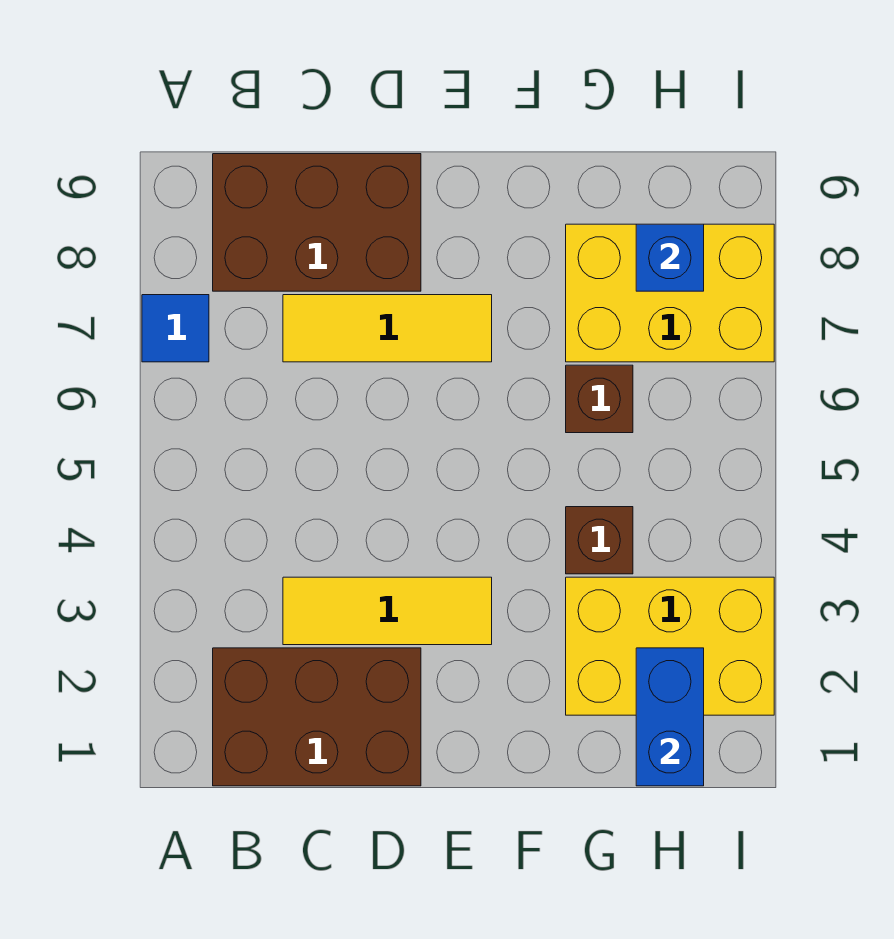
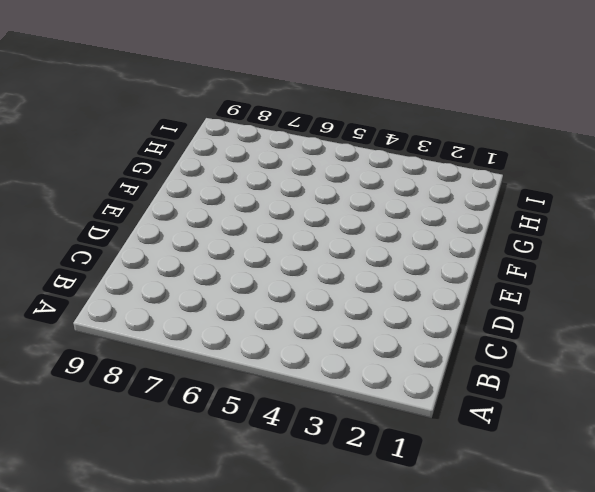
none -> blue tile A7 level 1
none -> brown brick B1:D2 level 1

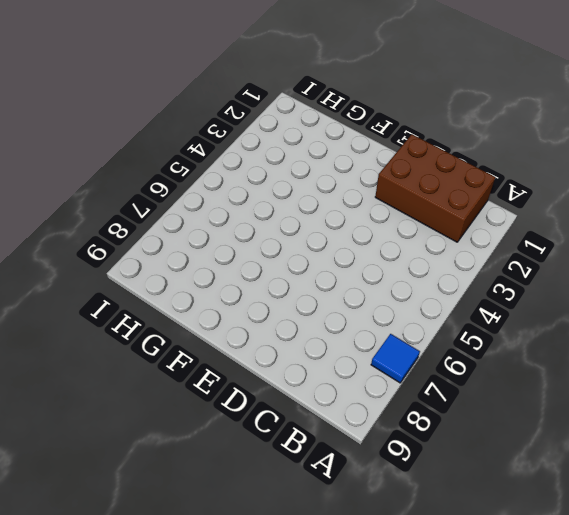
none -> brown brick B8:D9 level 1
none -> yellow tile C3:E3 level 1

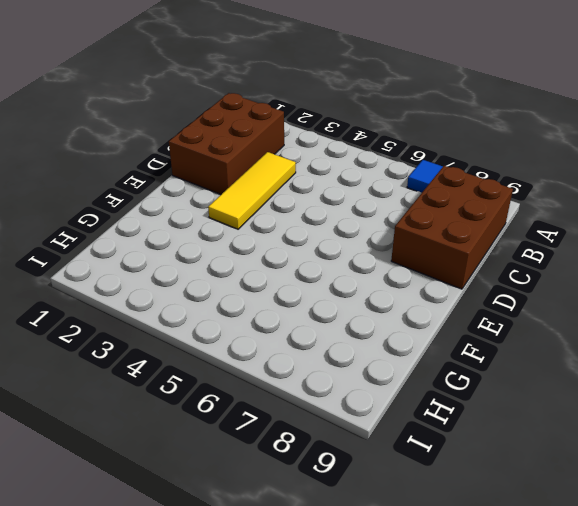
none -> yellow tile C7:E7 level 1
none -> yellow brick G2:I3 level 1

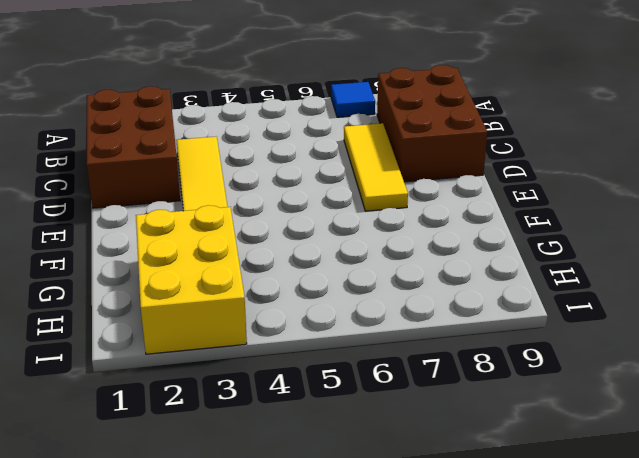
none -> brown brick G4 level 1
none -> brown brick G6 level 1

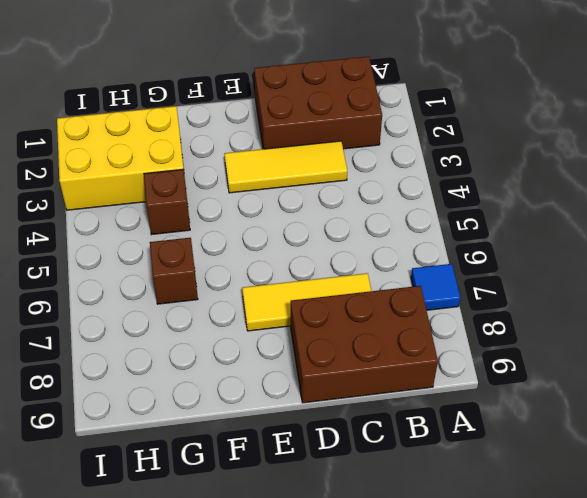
none -> yellow brick G7:I8 level 1
none -> blue brick H1:H2 level 2

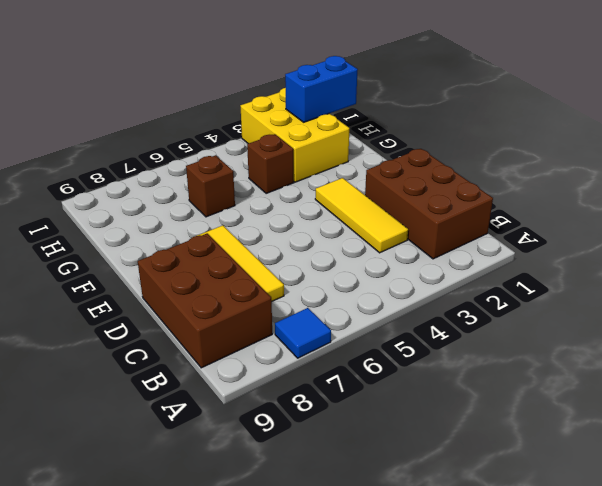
none -> yellow brick G7:I8 level 1
none -> blue brick H8 level 2

